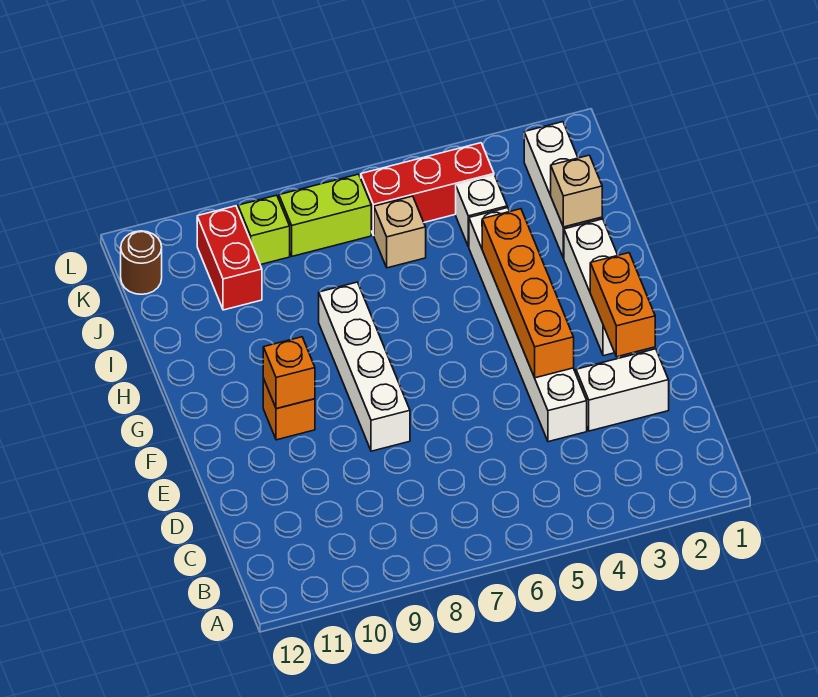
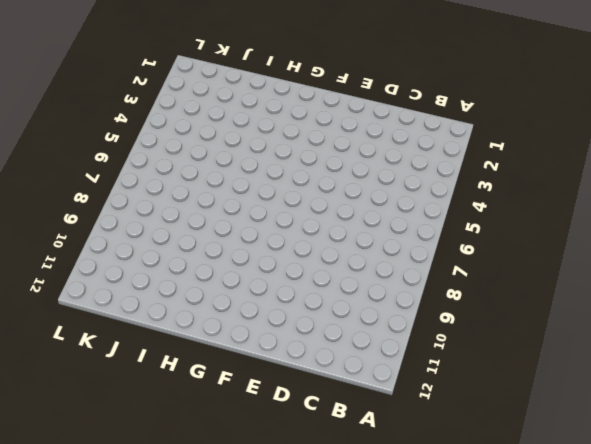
none -> white brick D2:D3 level 1
none -> white brick D4:I4 level 1
none -> white brick E8:H8 level 1

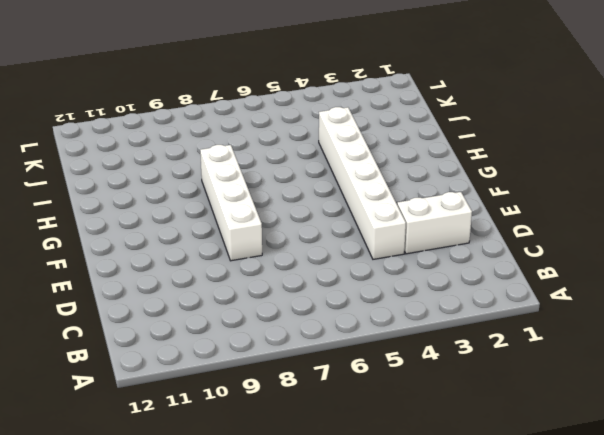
none -> white brick F2:H2 level 1
none -> orange brick F10 level 1
none -> white brick I2:K2 level 1

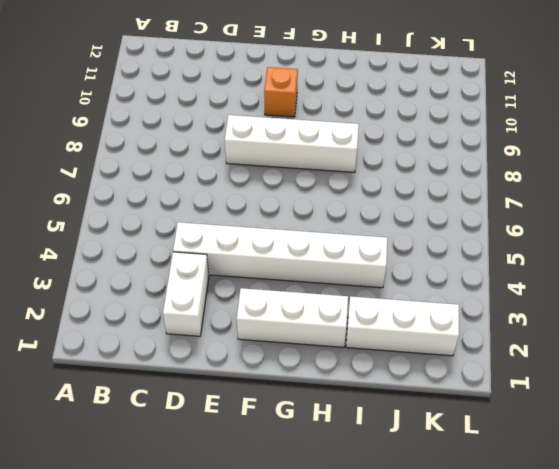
none -> white brick J4 level 1
none -> tan brick J6 level 1
none -> red brick J10:K10 level 1

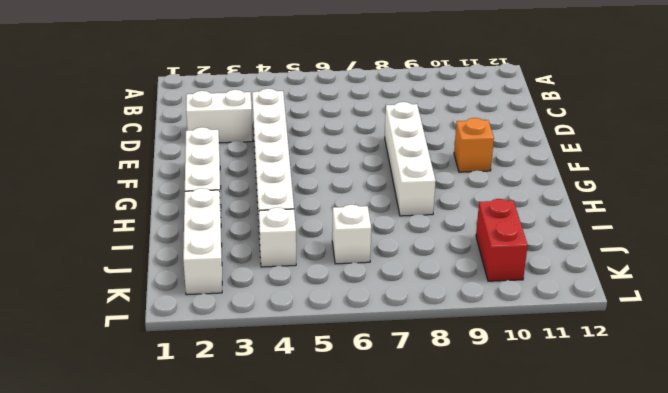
white brick J6 level 1 -> tan brick J6 level 1
none -> red brick K4:K6 level 1
none -> lime brick K7:K8 level 1
none -> lime brick K9 level 1

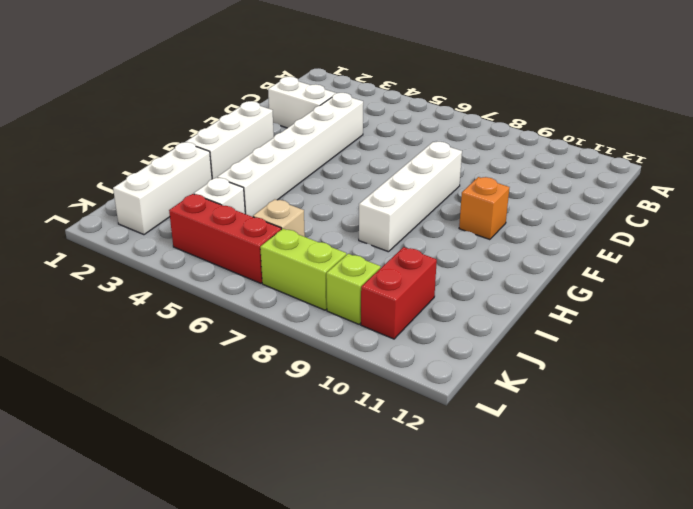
none -> brown round brick K12 level 1
none -> orange brick E2:F2 level 2
none -> orange brick E4:H4 level 2

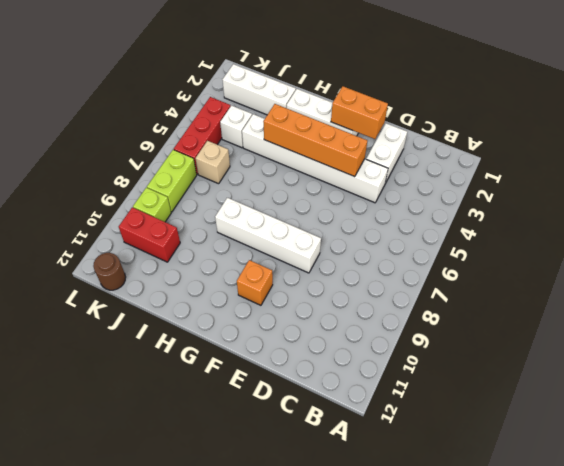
none -> orange brick F10 level 2
none -> tan brick I2 level 2

